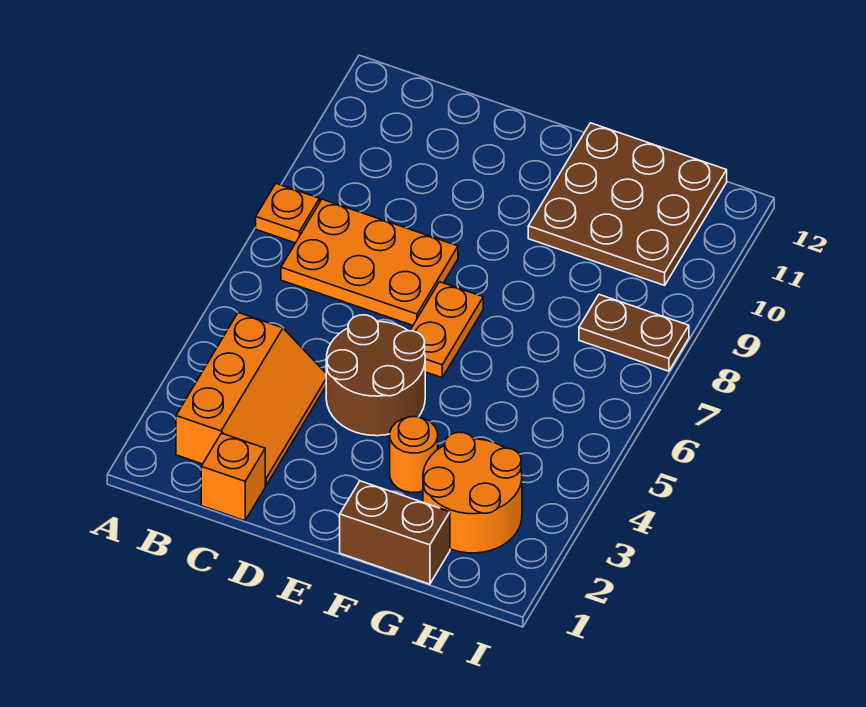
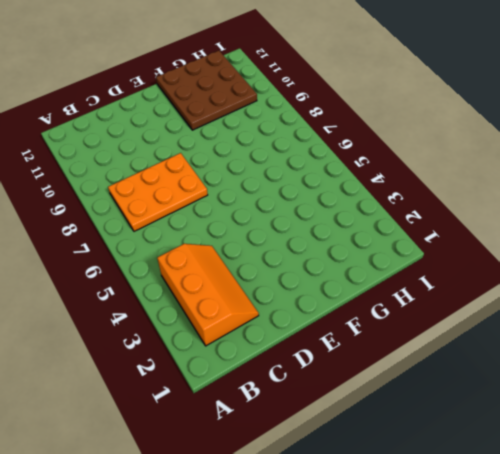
none -> orange plate A8 level 1
none -> orange brick C1 level 1

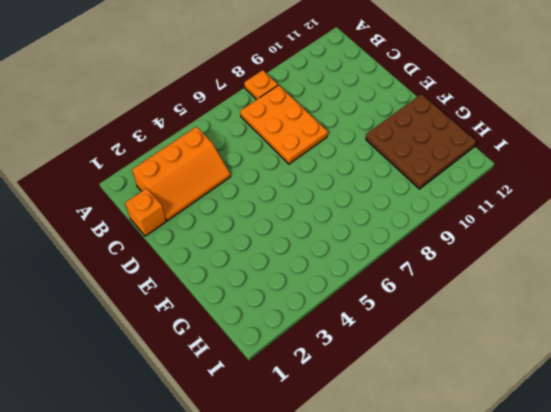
none -> brown round brick D4:E5 level 1
none -> orange plate E6:E7 level 1

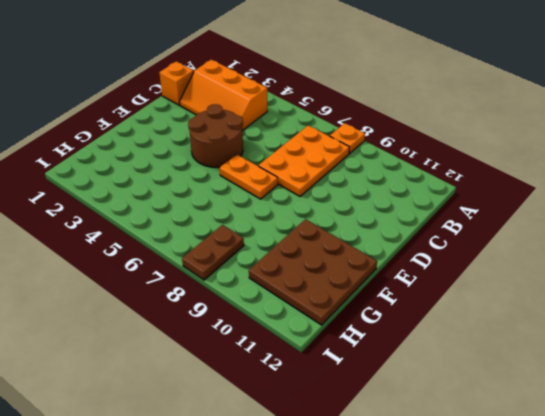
none -> brown brick F1:G1 level 1
none -> orange round brick F3 level 1

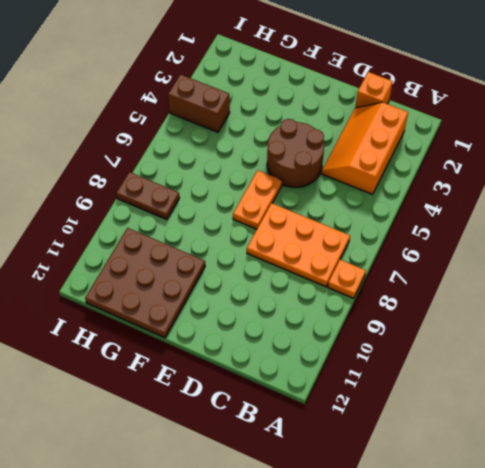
brown brick H4:I4 level 1 -> brown brick F1:G1 level 1
none -> orange round brick F3 level 1
none -> orange round brick G2:H3 level 1

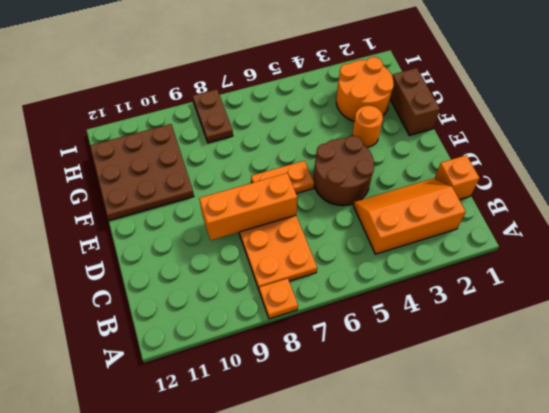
orange brick D7:D9 level 2 -> none

